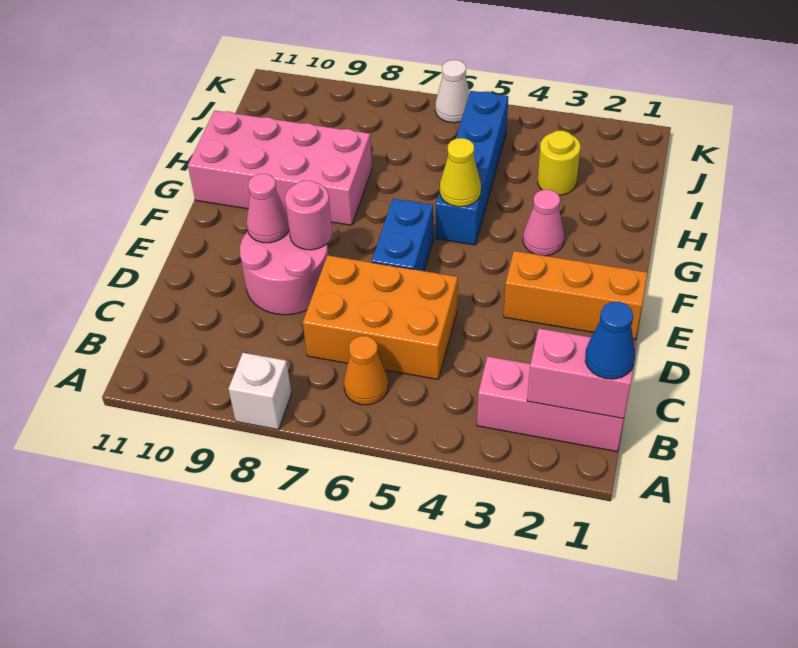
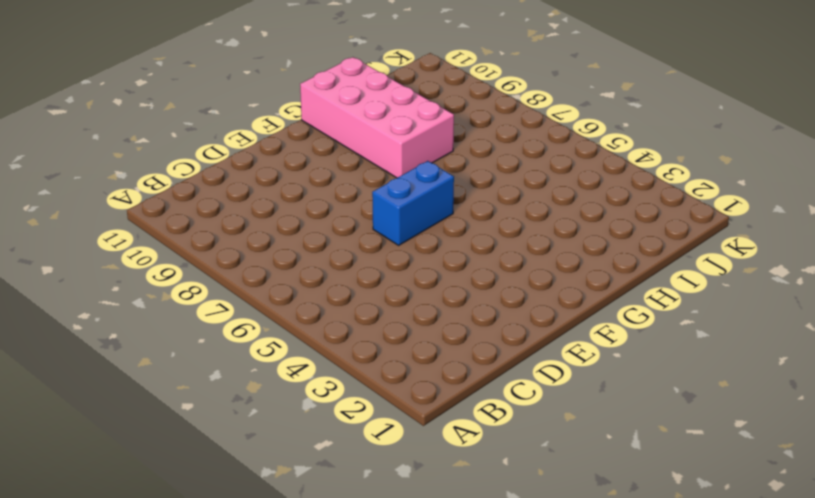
none -> white brick A8 level 1
none -> pink brick B1:B3 level 1
none -> orange cone B6 level 1

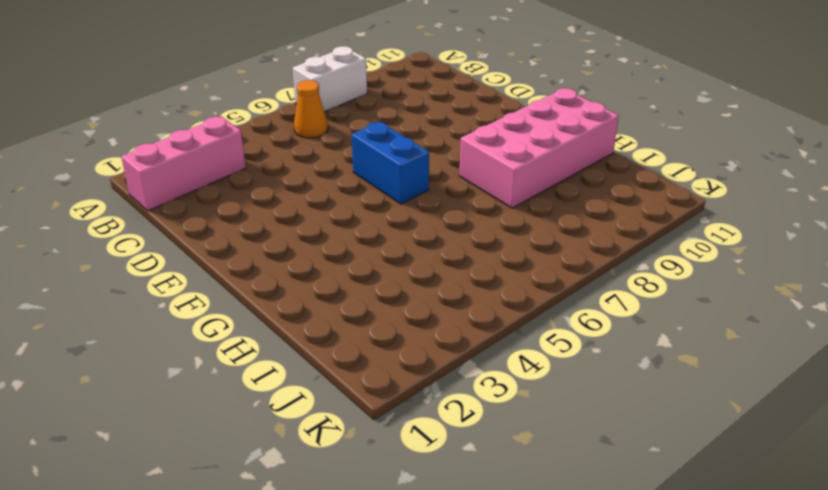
white brick A7:A8 level 1 -> white brick A8 level 1
none -> orange brick C5:D7 level 1
none -> pink round brick D8:E9 level 1
none -> orange brick E1:E3 level 1

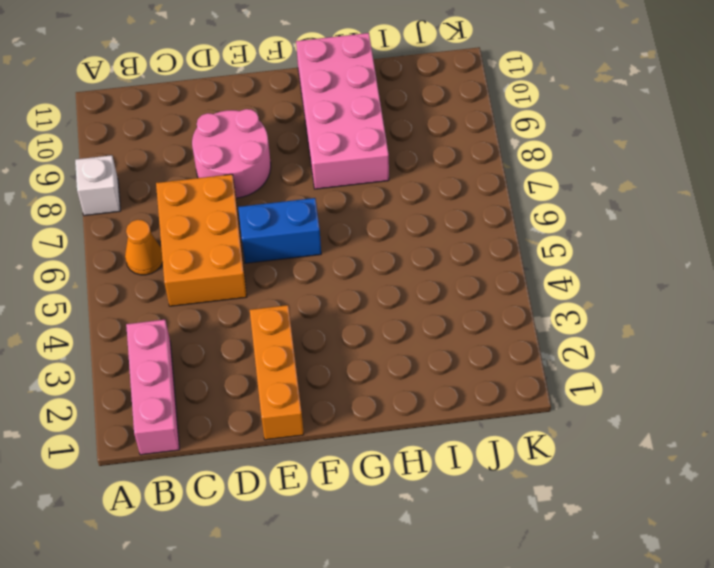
none -> pink cone G3 level 1
none -> blue brick G5:J5 level 1
none -> yellow round brick I3 level 1

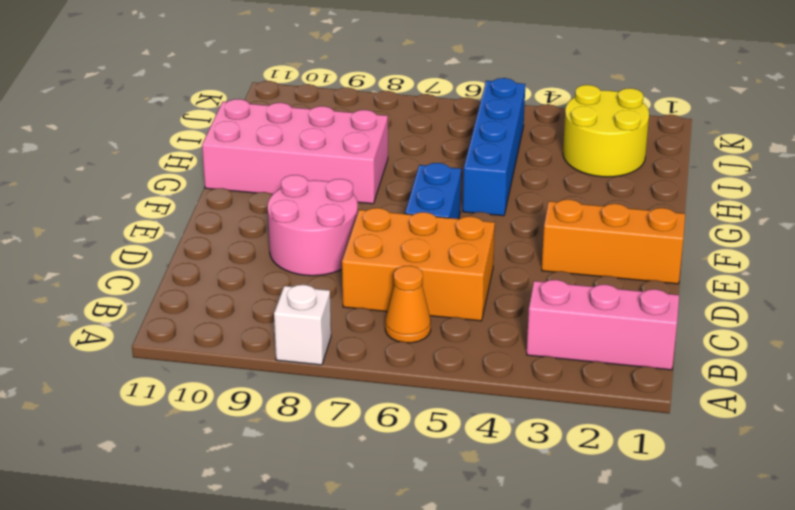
yellow round brick I2:J3 level 1 -> yellow round brick I3 level 1
none -> pink cone G3 level 1
none -> white cone K6 level 1
none -> pink brick B1:B2 level 2

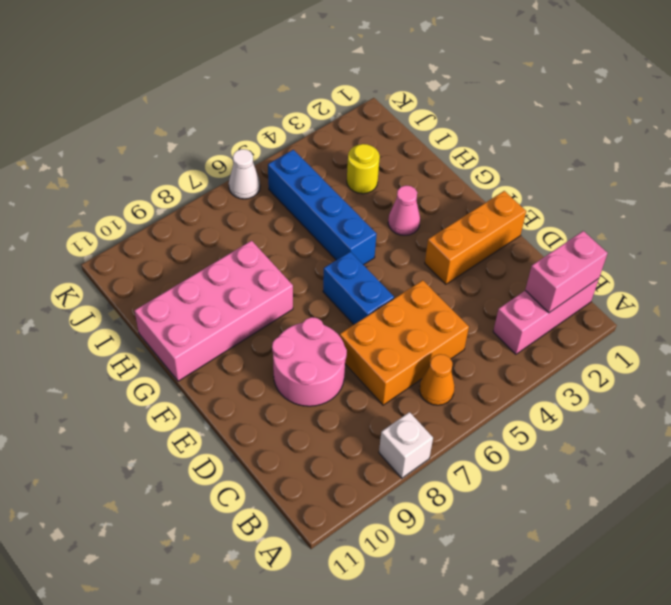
none -> pink round brick E8 level 2
none -> pink cone E9 level 2
none -> yellow cone G5 level 2

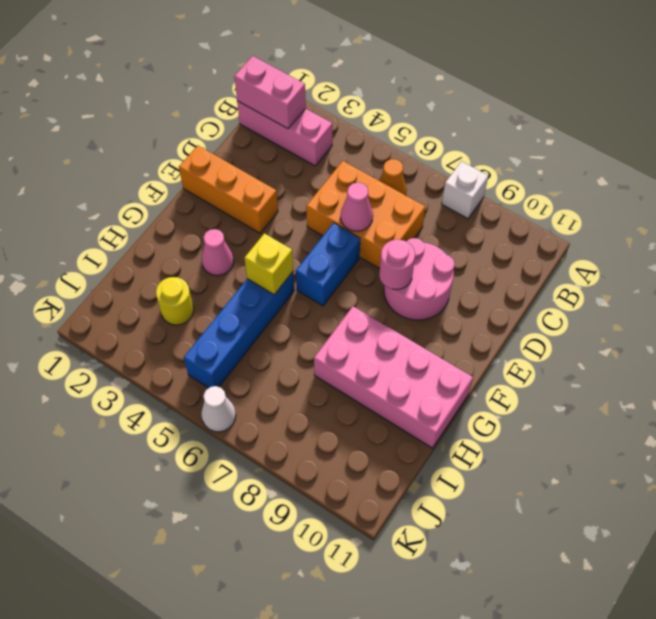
pink cone D6 level 2 -> pink cone E9 level 2
yellow brick G5 level 2 -> yellow cone G5 level 2
none -> blue cone B1 level 3

